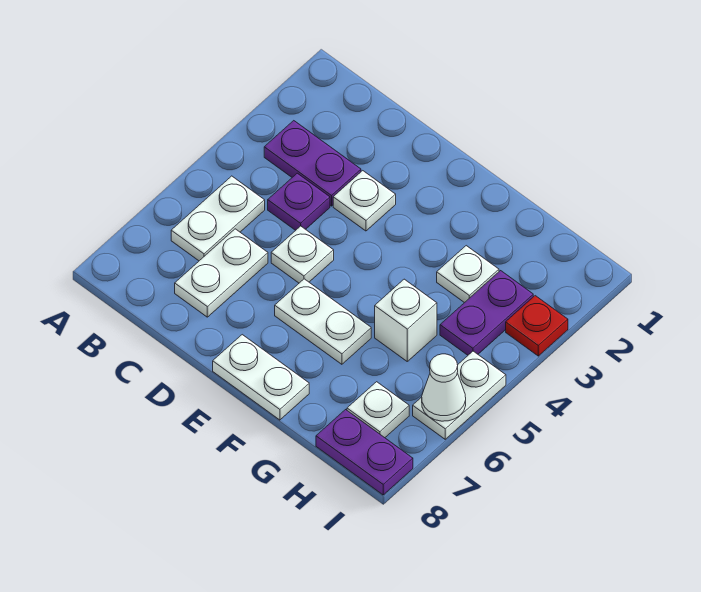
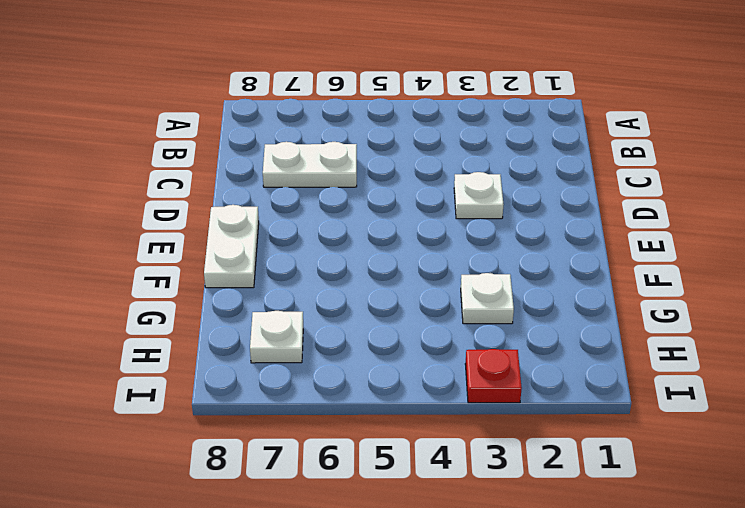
none -> purple plate B3:C3 level 1
none -> white plate B5:B6 level 1
none -> purple plate C4 level 1

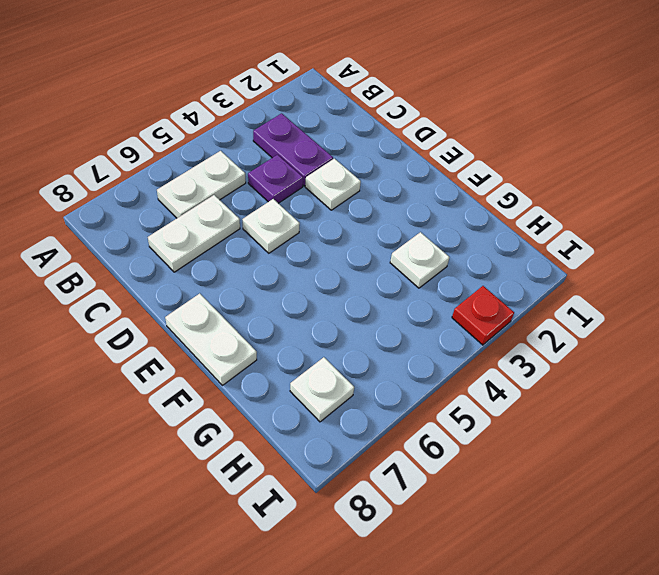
none -> white plate E6:F6 level 1
none -> white brick G5 level 1
none -> purple plate H3:H4 level 1

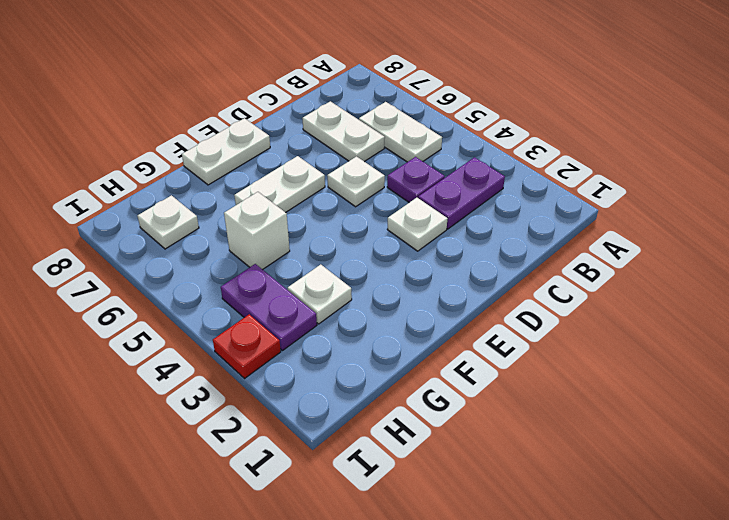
none -> purple plate H8:I8 level 1
none -> white plate I5:I6 level 1
none -> white cone I6 level 2

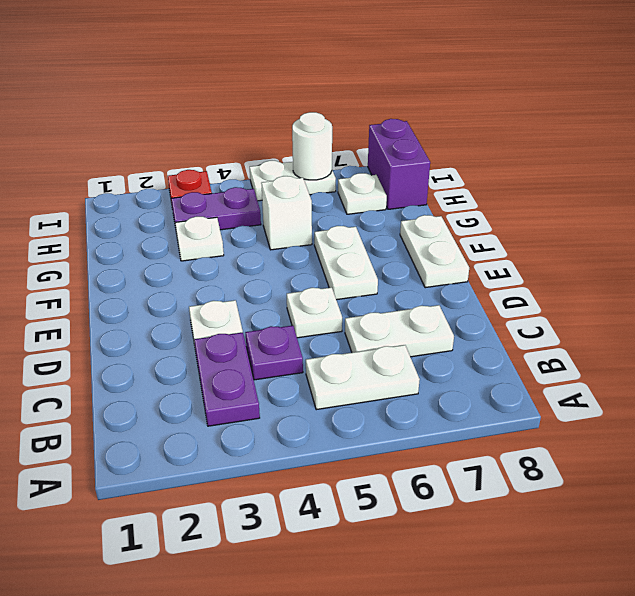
purple brick H8:I8 level 1 -> purple plate H8:I8 level 1
white round brick I6 level 2 -> white cone I6 level 2

